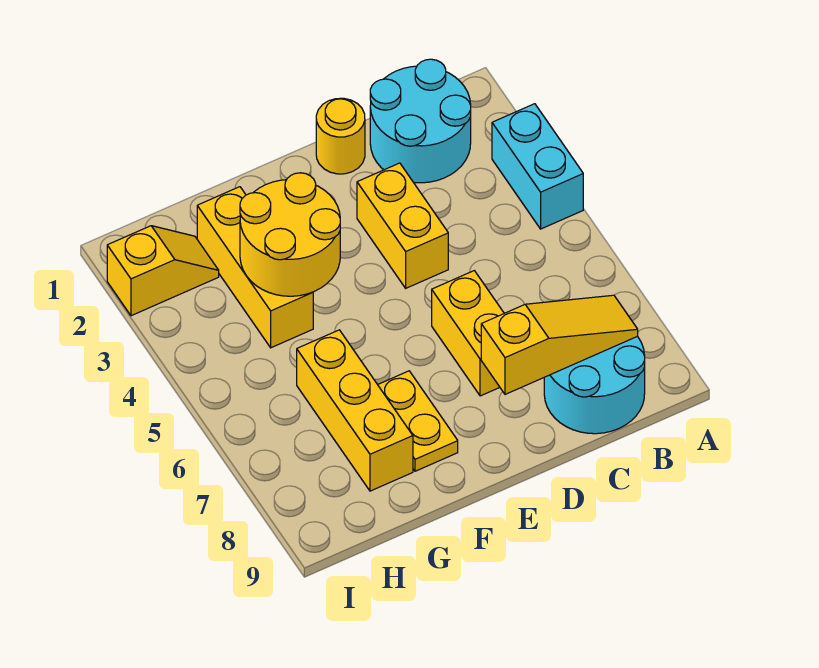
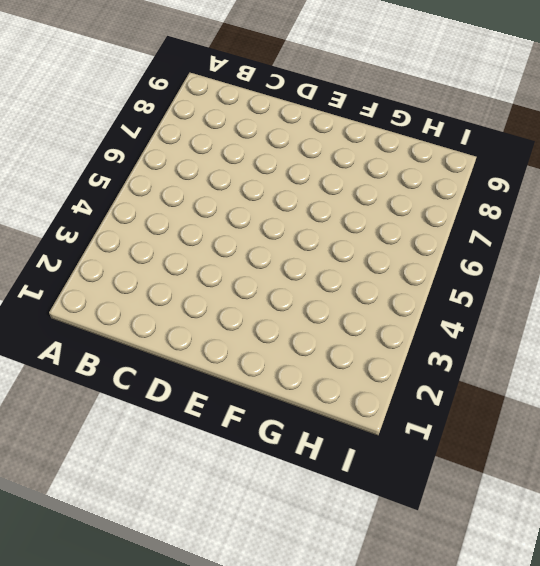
none -> cyan brick A3:A4 level 1
none -> cyan round brick B1:C2 level 1
none -> cyan round brick B8:C9 level 1

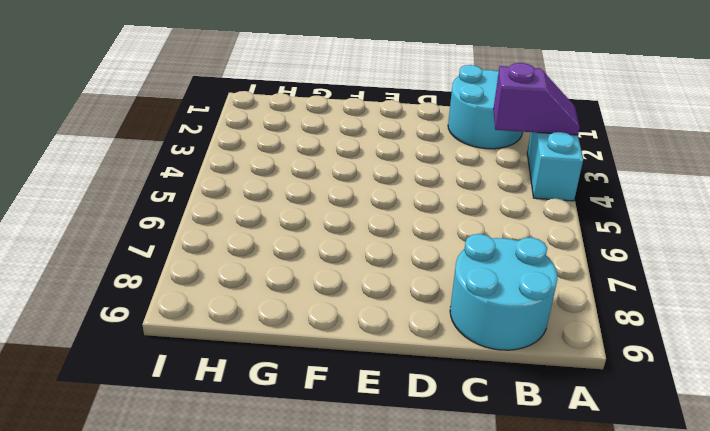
purple slope A3:B3 level 2 top B -> none
none -> yellow round brick D1 level 1
none -> yellow brick D3:D4 level 1
none -> yellow brick D6:D7 level 1

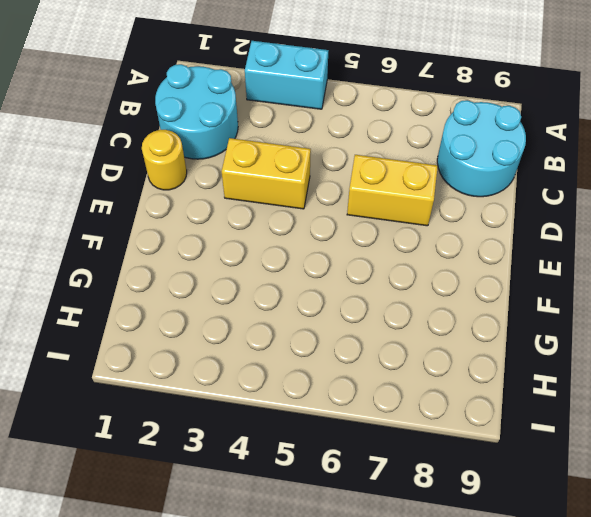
none -> yellow plate F7:F8 level 1
none -> yellow brick G2:G4 level 1
none -> yellow brick G6:G8 level 1

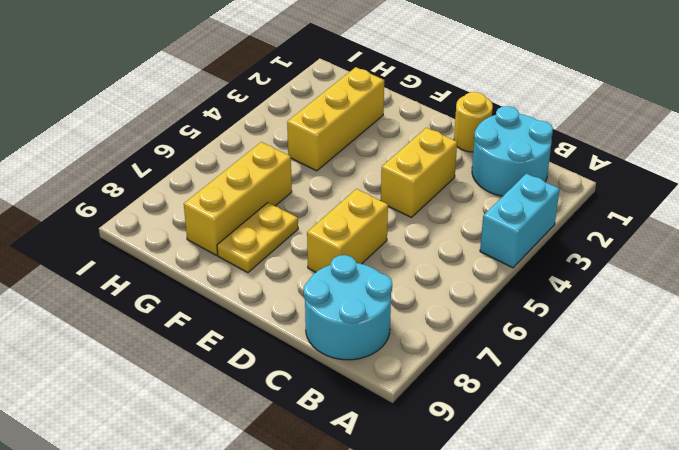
none -> yellow slope H2:I2 level 1 top I
none -> yellow slope B8:D8 level 2 top D
none -> yellow round brick F3:G4 level 2

